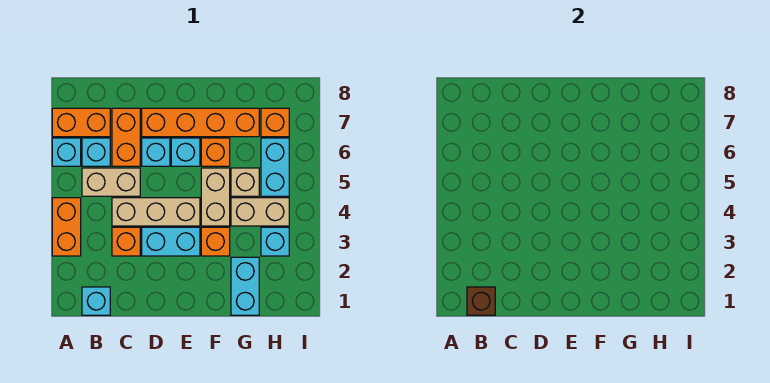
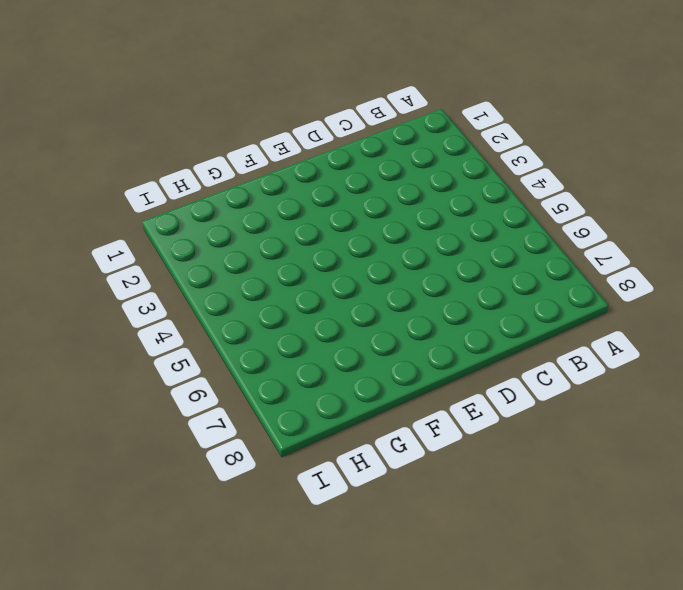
none -> orange brick A3:A4 level 1
none -> cyan brick A6 level 1
none -> orange brick A7:B7 level 1

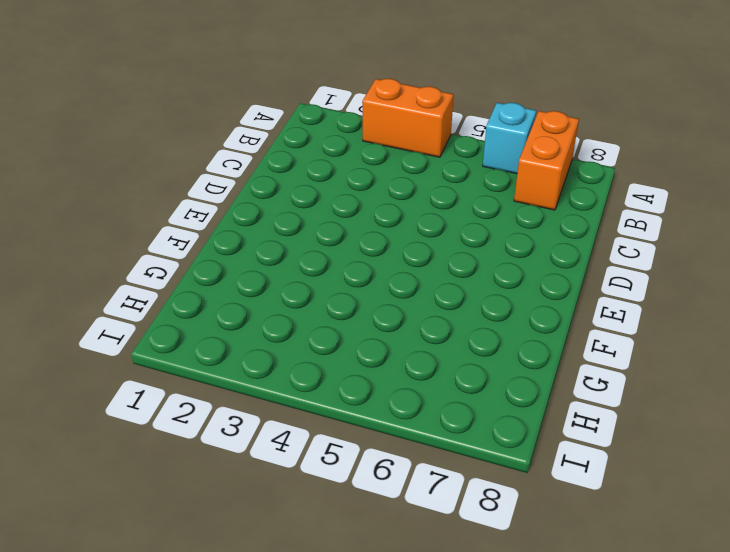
none -> cyan brick B1 level 1
none -> tan brick B5:C5 level 1
none -> cyan brick B6 level 1

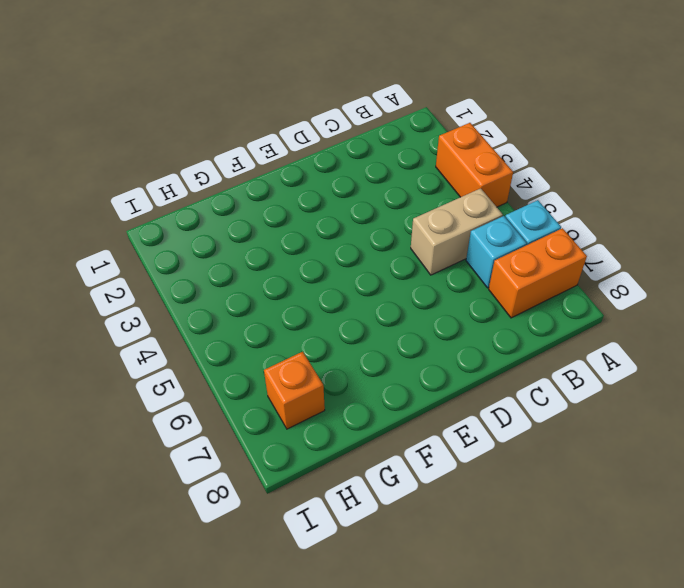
none -> cyan brick B1 level 1
none -> orange brick C3 level 1
none -> tan brick C4:E4 level 1

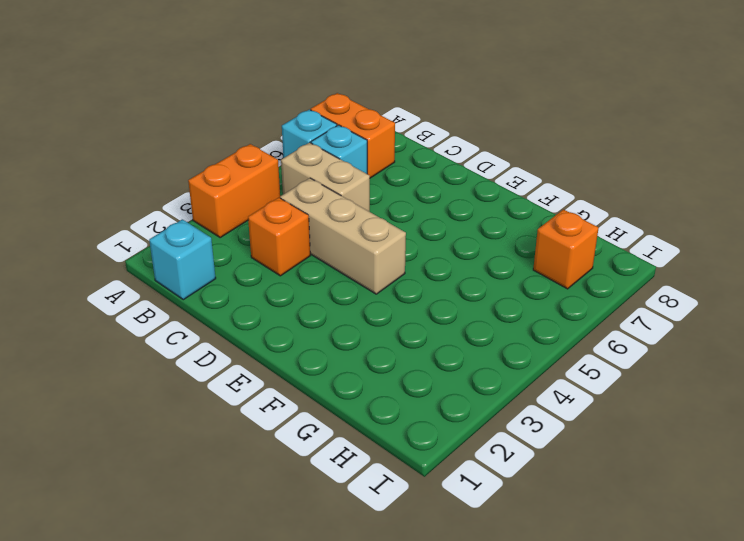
none -> orange brick C6:C7 level 1
none -> cyan brick D3:E3 level 1
none -> cyan brick D6 level 1

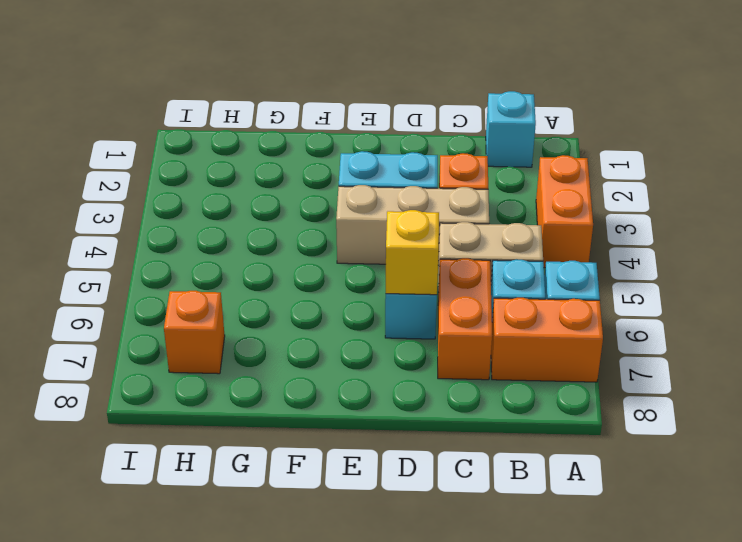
yellow brick D6 level 2 -> none
none -> orange brick D7:G7 level 1
none -> cyan brick E6 level 1
none -> orange brick F3 level 1

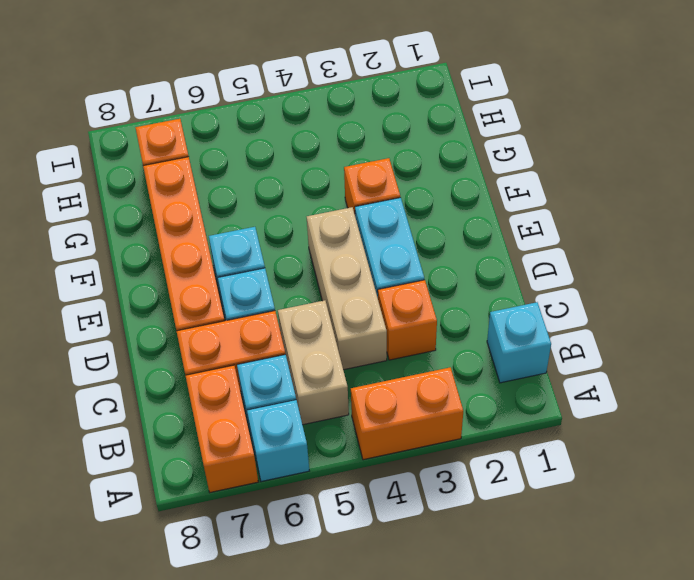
none -> tan brick F4:F5 level 1
none -> orange brick F6 level 1
none -> cyan brick G1:G2 level 1

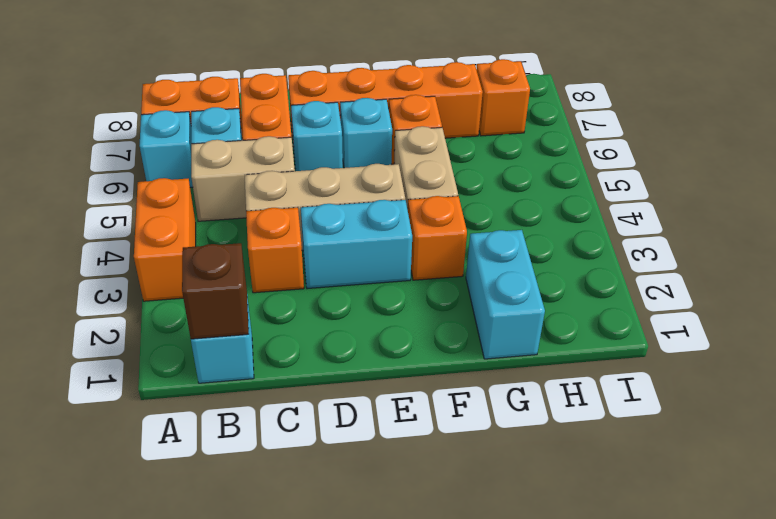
none -> tan brick G4:H4 level 1
none -> tan brick G5 level 1
none -> cyan brick H3 level 1

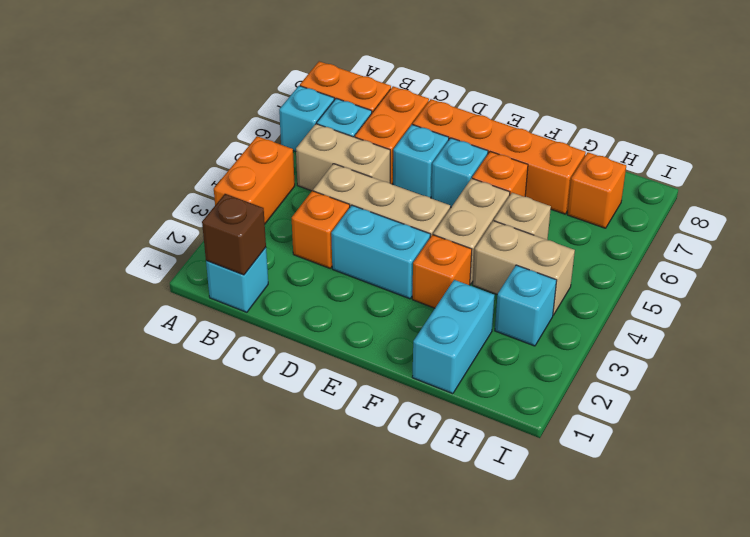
none -> cyan brick H5:H6 level 1

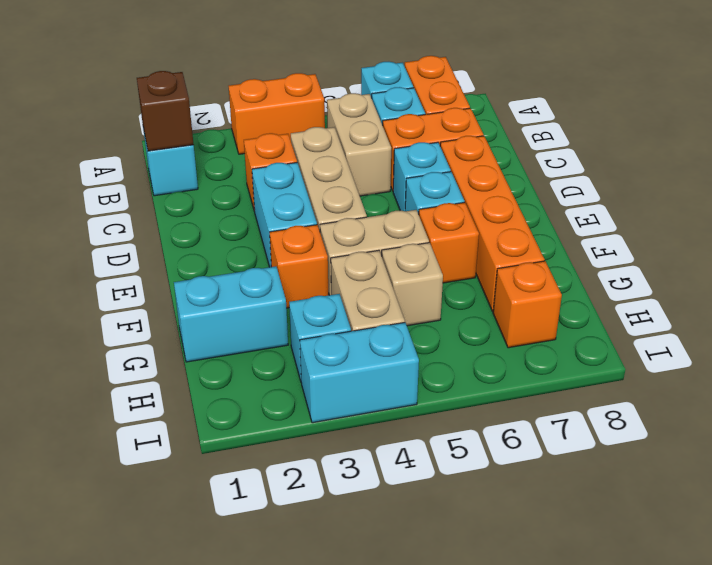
cyan brick I3:I4 level 1 -> cyan brick H5:H6 level 1

